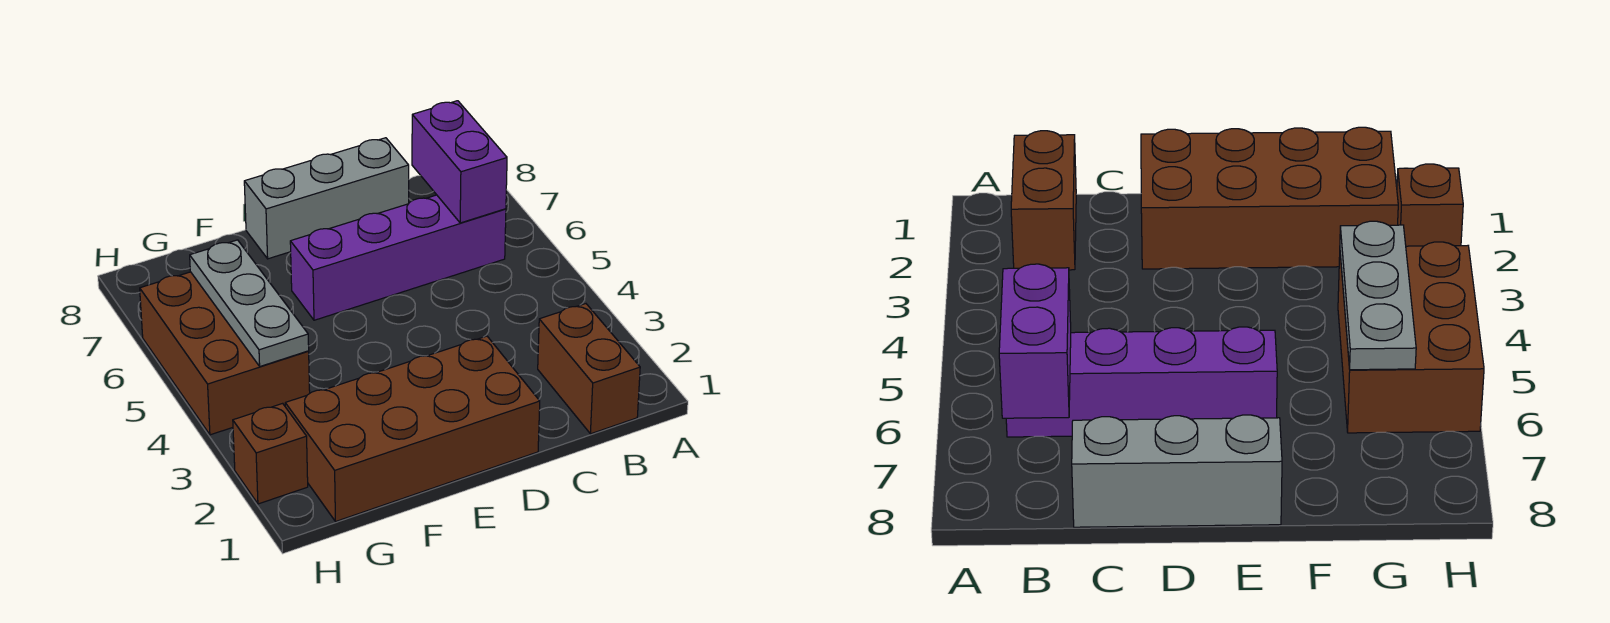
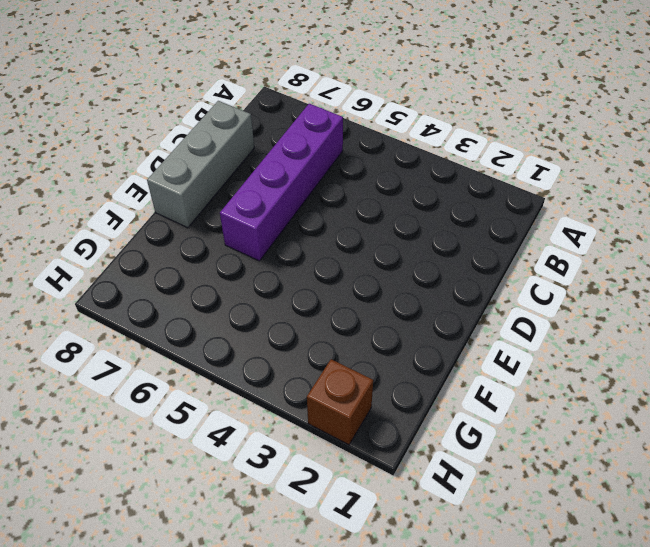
none -> brown brick B1:B2 level 1
none -> brown brick D1:G2 level 1

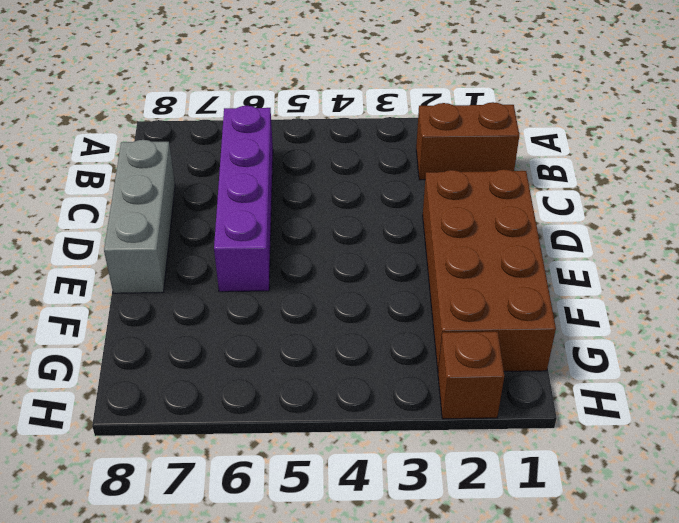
none -> brown brick G4:H6 level 1
none -> purple brick B6:B7 level 2

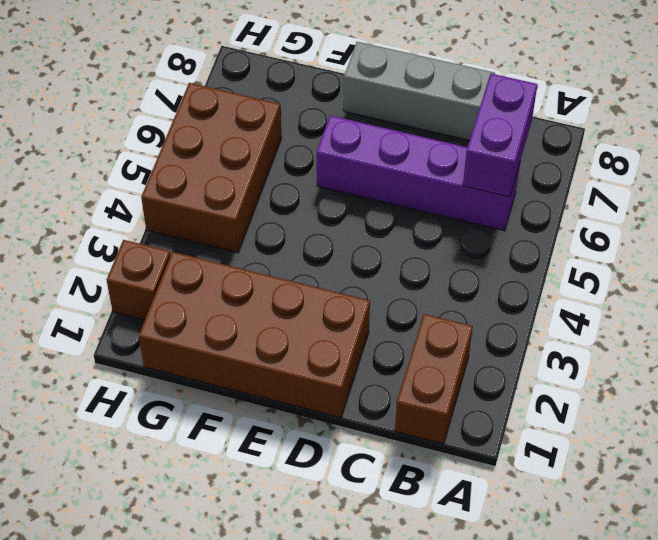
none -> grey plate G4:G6 level 2

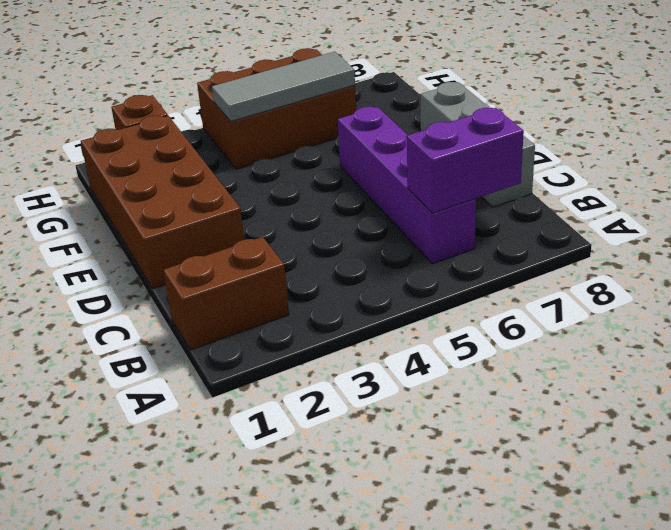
grey tile G4:G6 level 2 -> grey plate G4:G6 level 2

